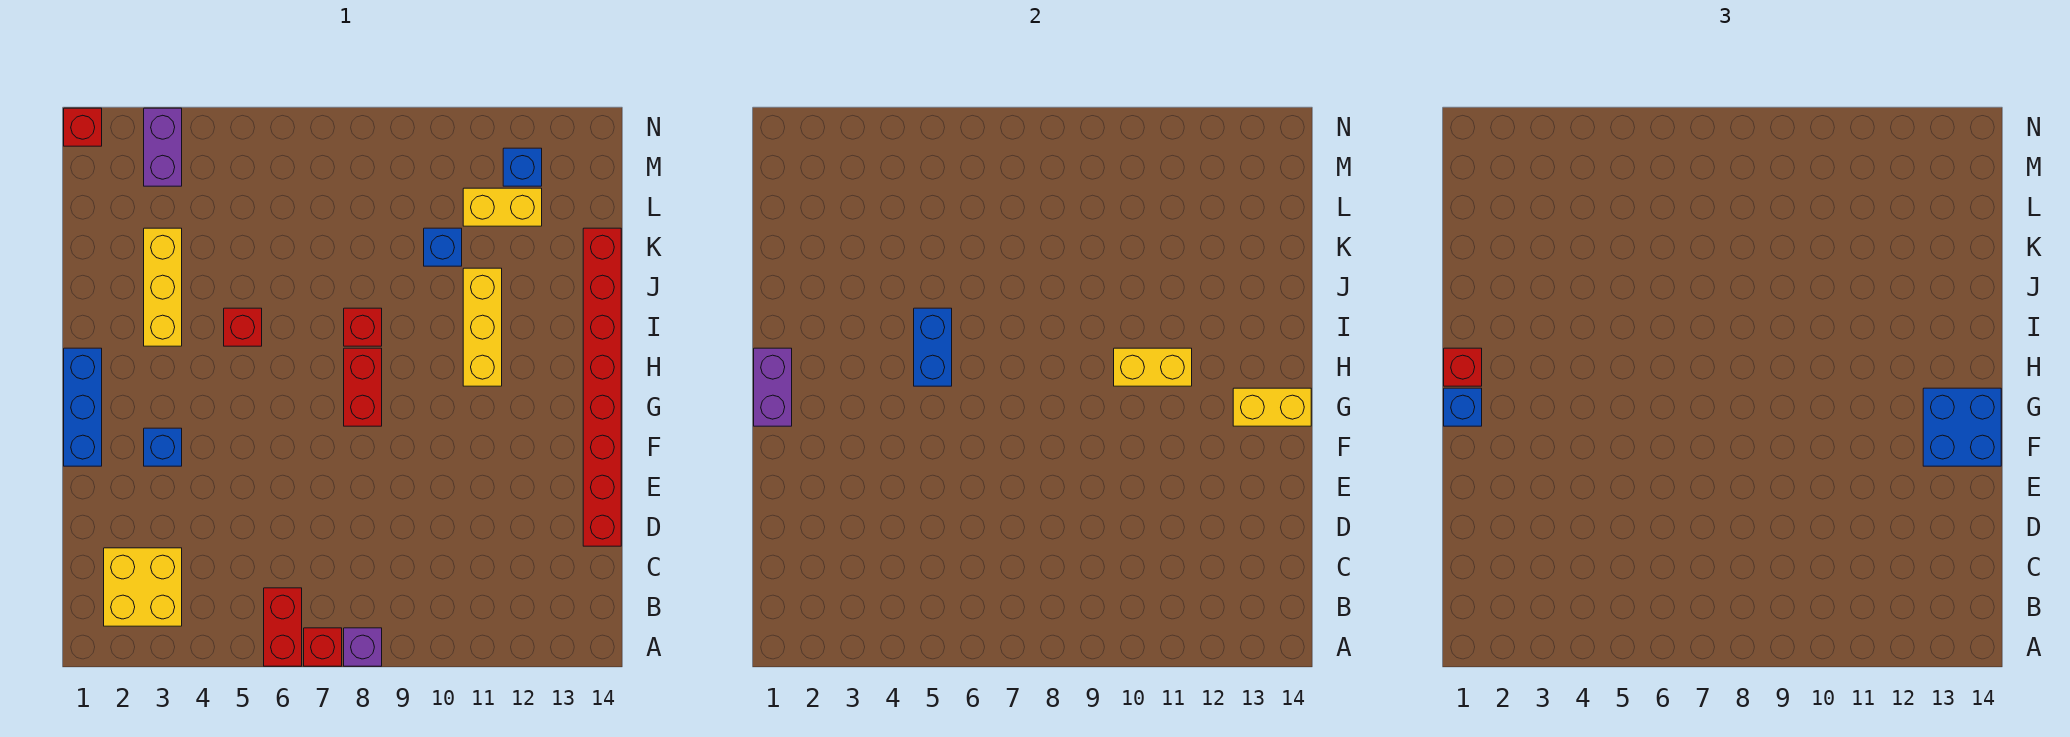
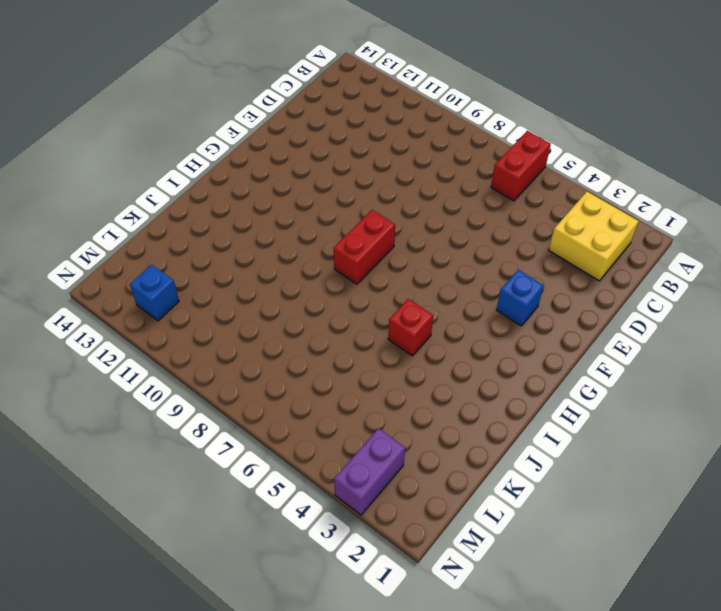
none -> red brick A7 level 1
none -> purple brick A8 level 1
none -> red brick D14:K14 level 1

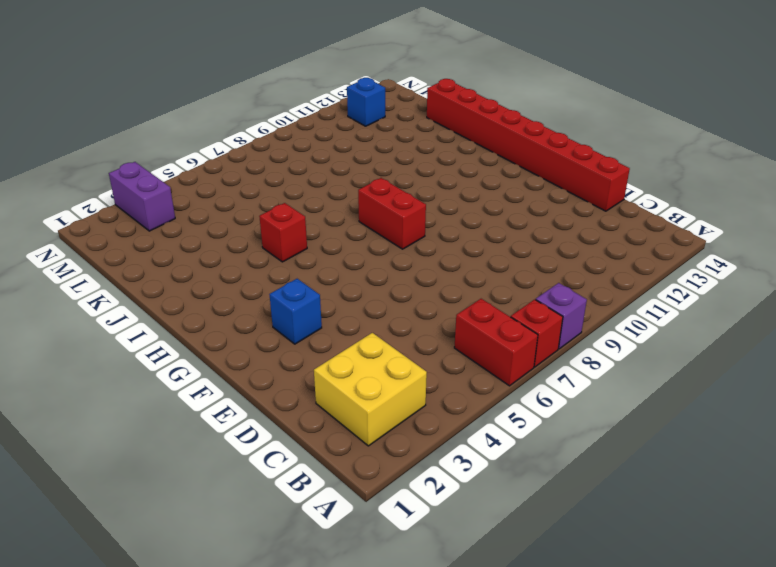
none -> blue brick F1:H1 level 1
none -> yellow brick H11:J11 level 1
none -> yellow brick I3:K3 level 1

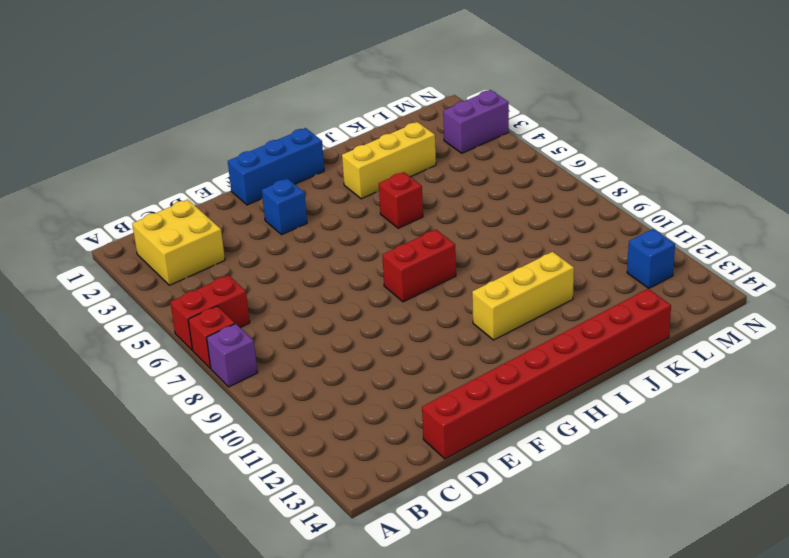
none -> red brick I8 level 1
none -> blue brick K10 level 1
none -> yellow brick L11:L12 level 1

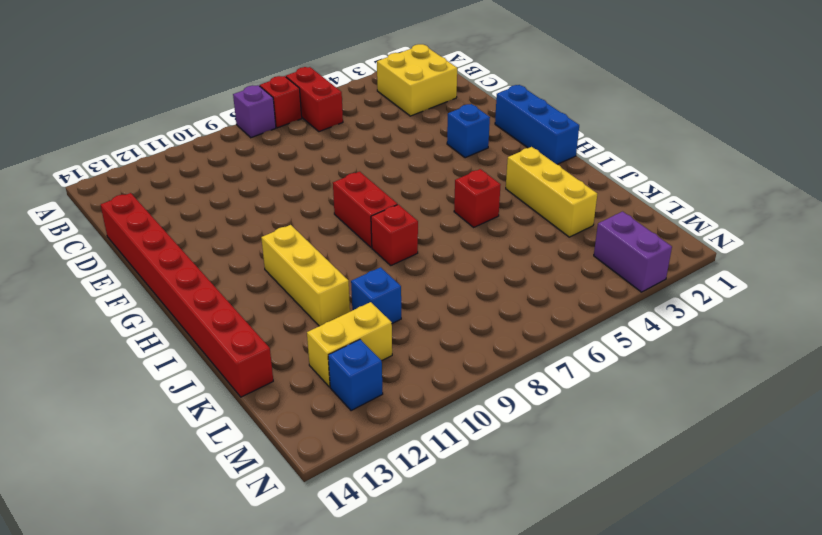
none -> red brick N1 level 1
none -> purple brick G1:H1 level 2
none -> yellow brick G13:G14 level 2

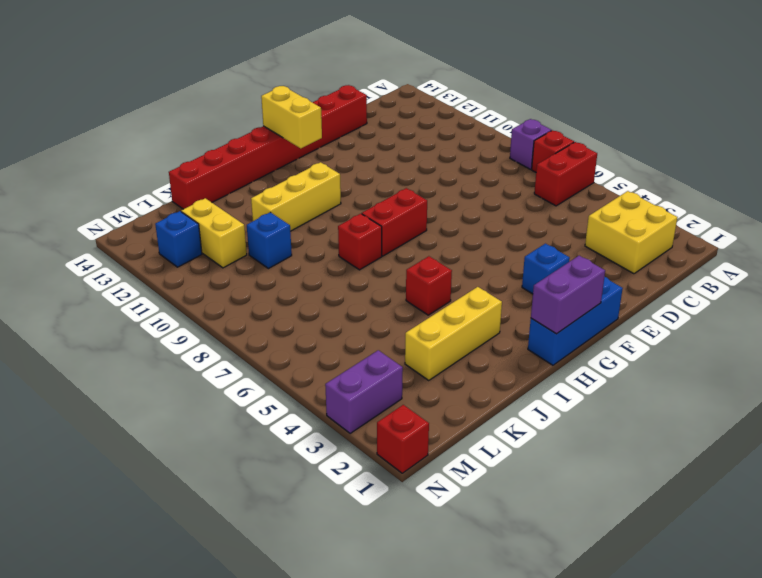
none -> blue brick H5:I5 level 2
none -> yellow brick H10:H11 level 2
none -> blue brick F13:G14 level 3

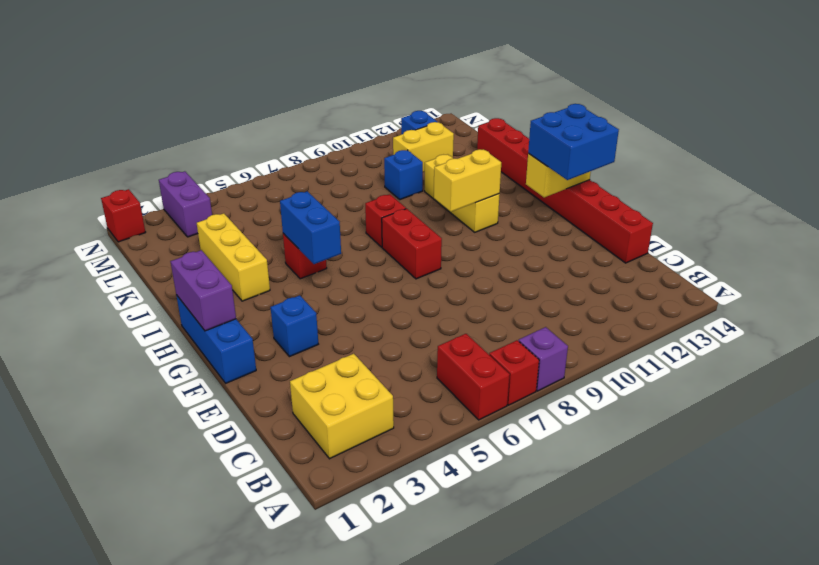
none -> blue brick G1 level 3
none -> red brick H1 level 3

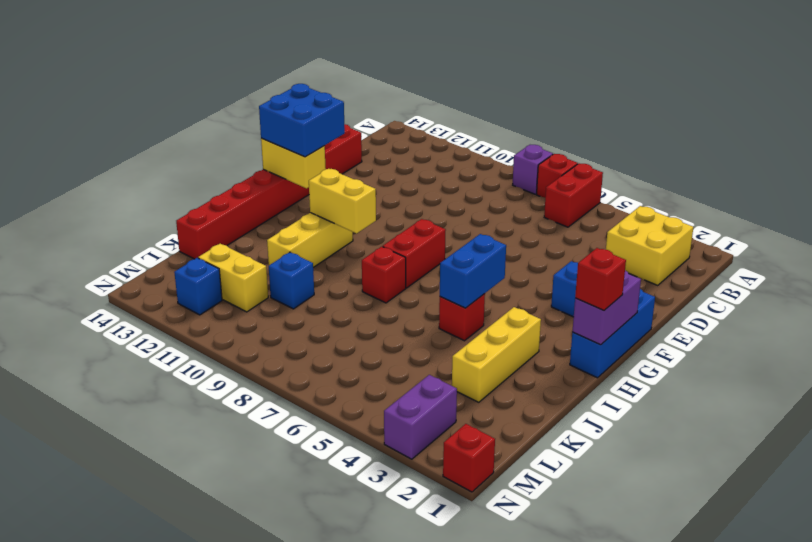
none -> blue brick G1 level 3

